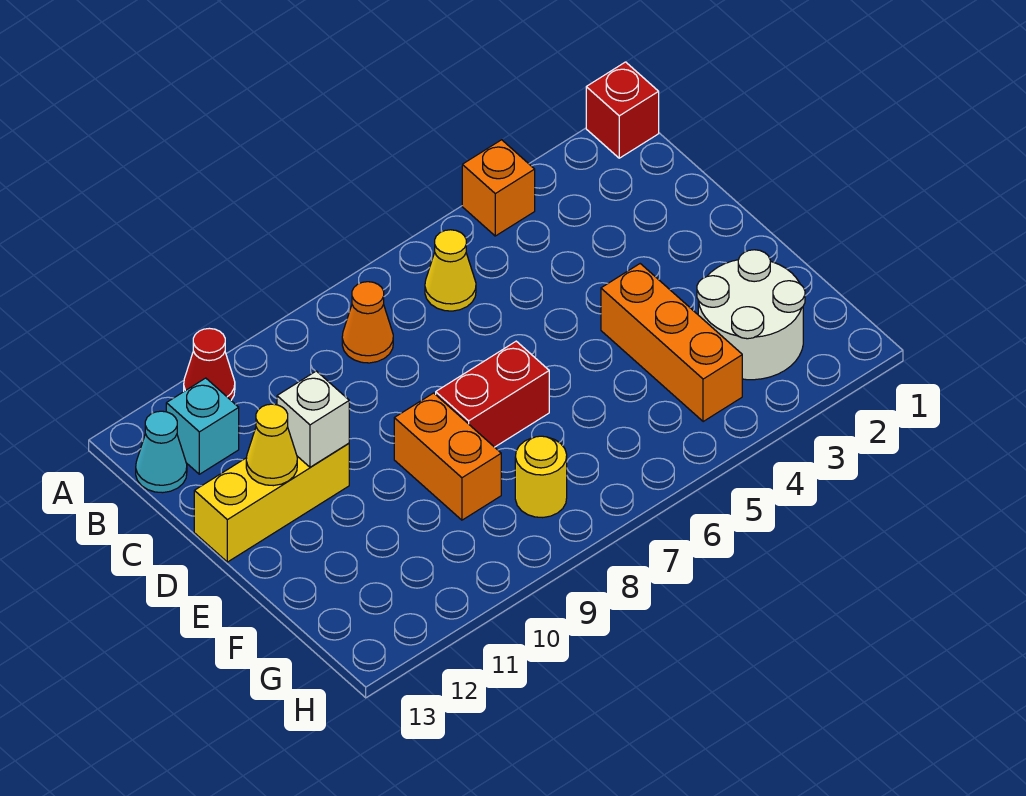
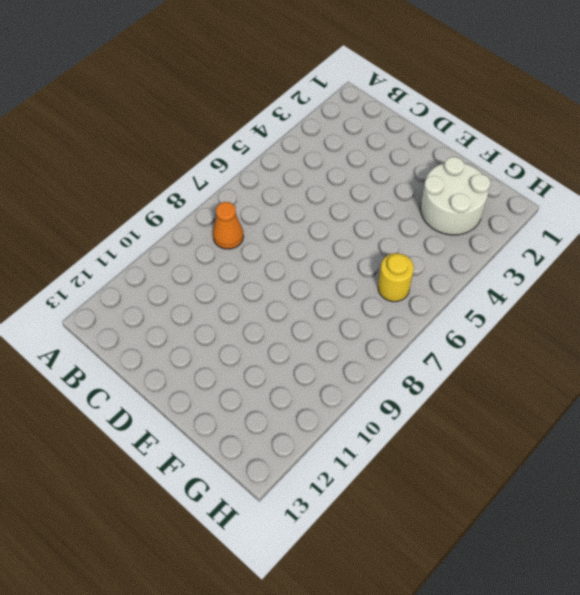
yellow round brick G6 level 1 -> yellow round brick G8 level 1
none -> red brick A1 level 1
none -> orange brick A4 level 1
none -> red cone A11 level 1

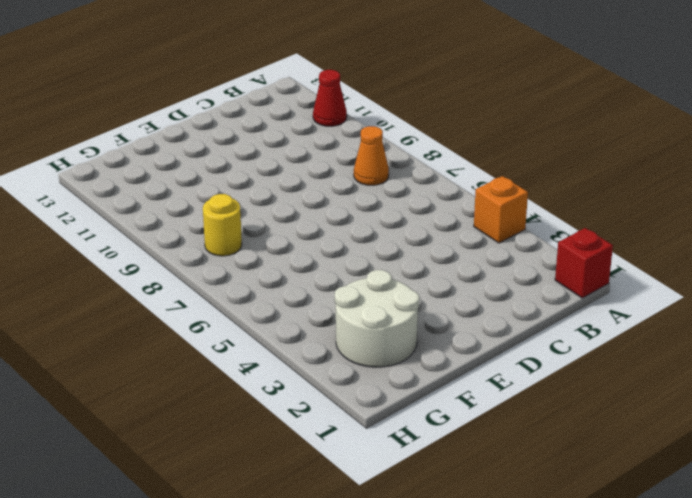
none -> yellow cone B6 level 1
none -> cyan brick B12 level 1
none -> cyan cone B13 level 1

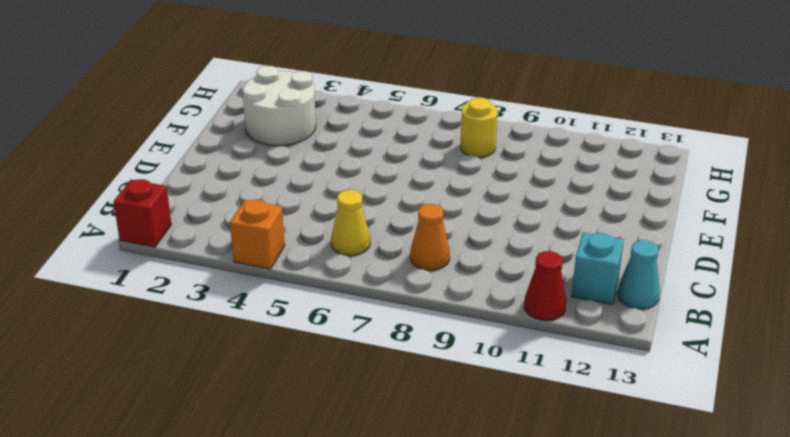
none -> yellow brick D11:D13 level 1
none -> orange brick E4:G4 level 1
none -> red brick E7:E8 level 1

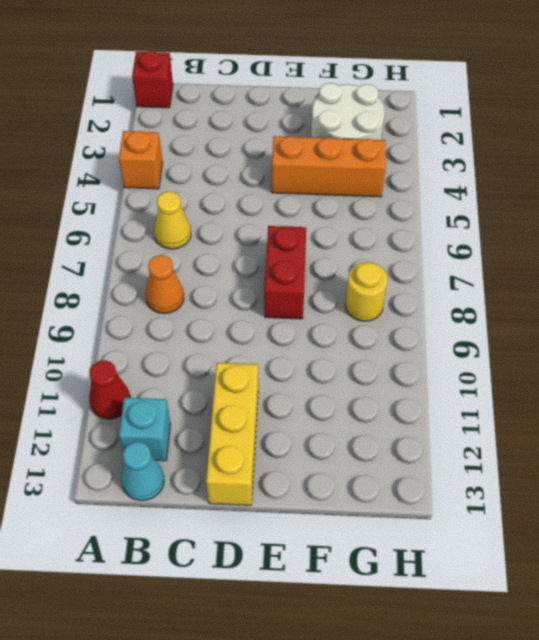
none -> orange brick E9:F9 level 1
none -> white brick D11 level 2
none -> yellow cone D12 level 2

